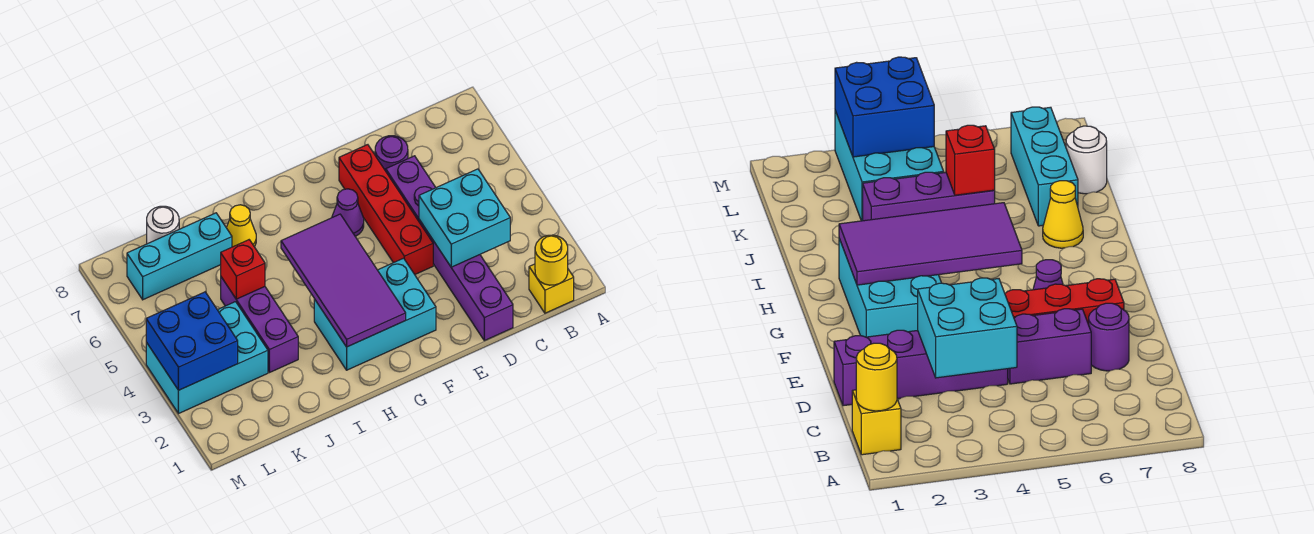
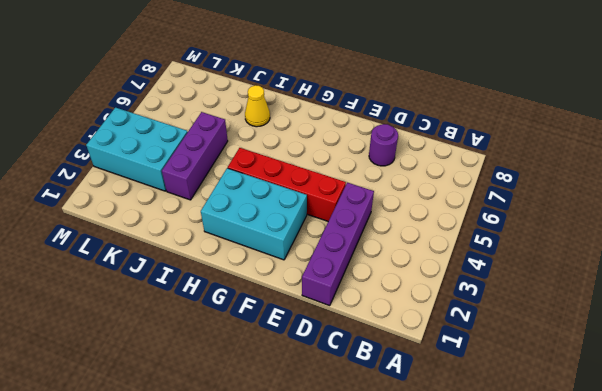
red brick E4:H4 level 1 -> red brick E4:E7 level 1
none -> yellow brick B1 level 1
none -> purple brick D5:D6 level 1
none -> purple cone F6 level 1

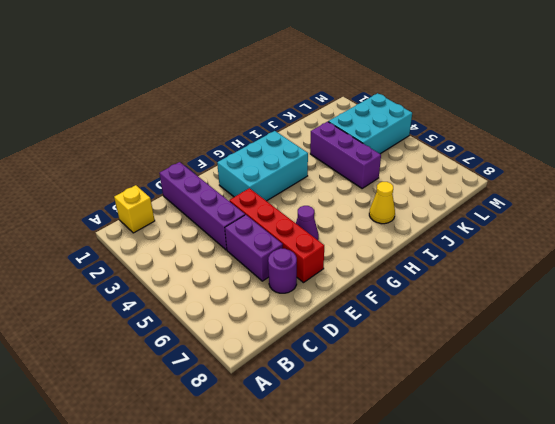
none -> cyan brick J7:L7 level 1
none -> white round brick K8 level 1
none -> yellow round brick B1 level 2

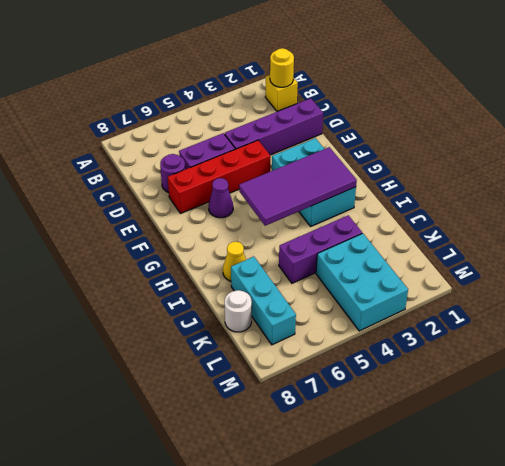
none -> cyan brick C3:D4 level 2
none -> red brick J5 level 2
none -> blue brick L3:M4 level 2

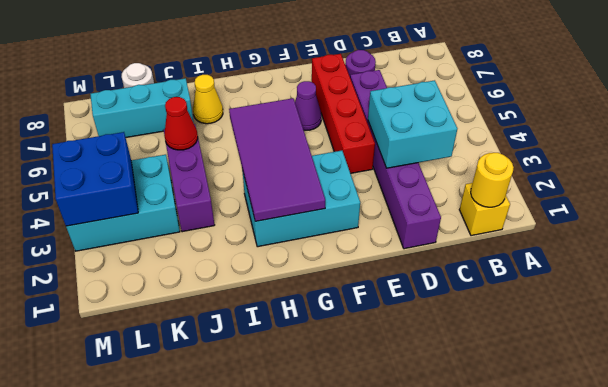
red cone J5 level 2 -> red brick J5 level 2

